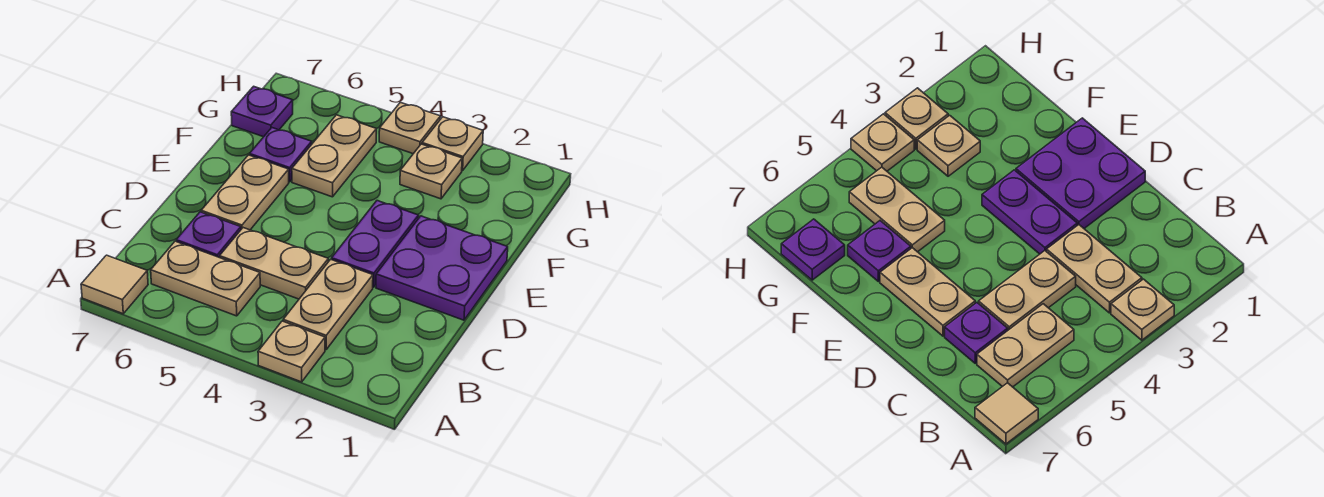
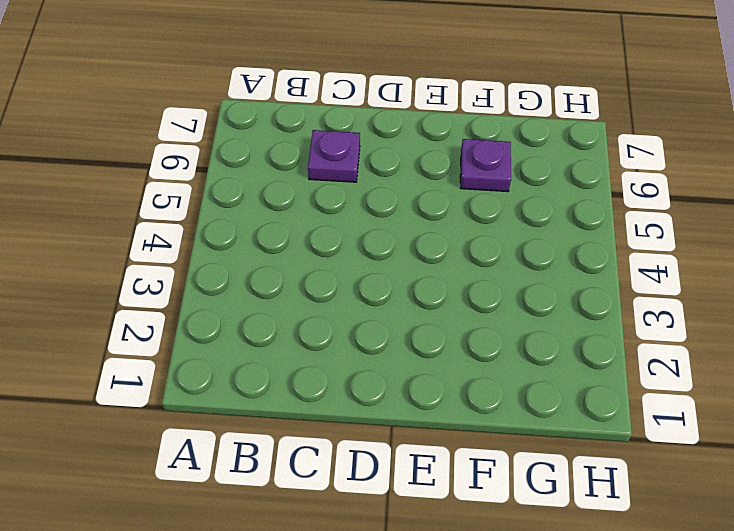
none -> tan plate A3 level 1
none -> tan tile A7 level 1
none -> tan plate B3:C3 level 1

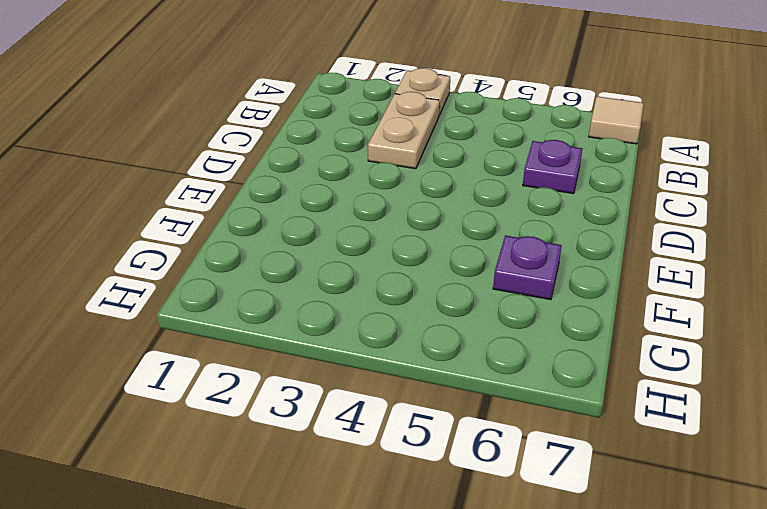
none -> tan plate B5:B6 level 1
none -> tan plate C4:C5 level 1
none -> purple plate D1:E2 level 1

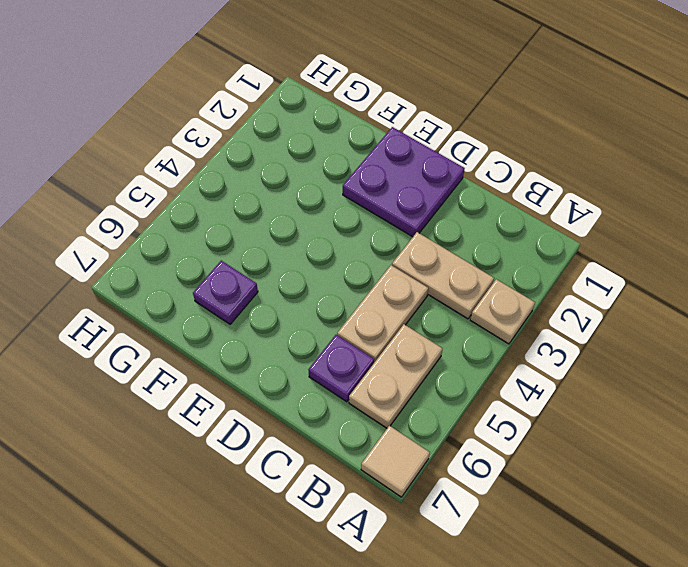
none -> purple plate D3:E3 level 1
none -> tan plate D6:E6 level 1
none -> tan plate F5:G5 level 1

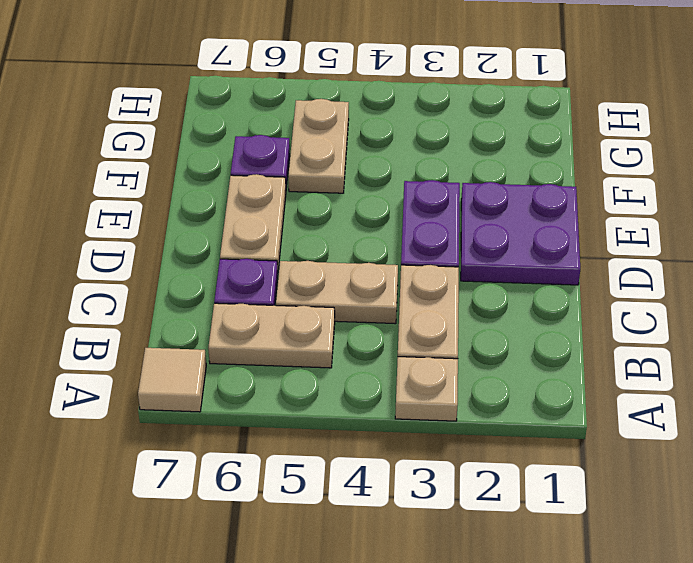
none -> tan plate G3 level 1
none -> purple plate G7 level 1
none -> tan plate H3 level 1

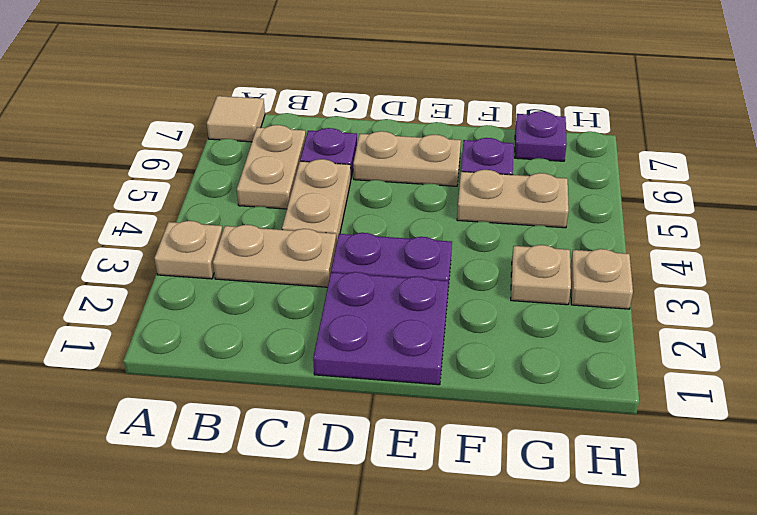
none -> tan plate H4 level 1

